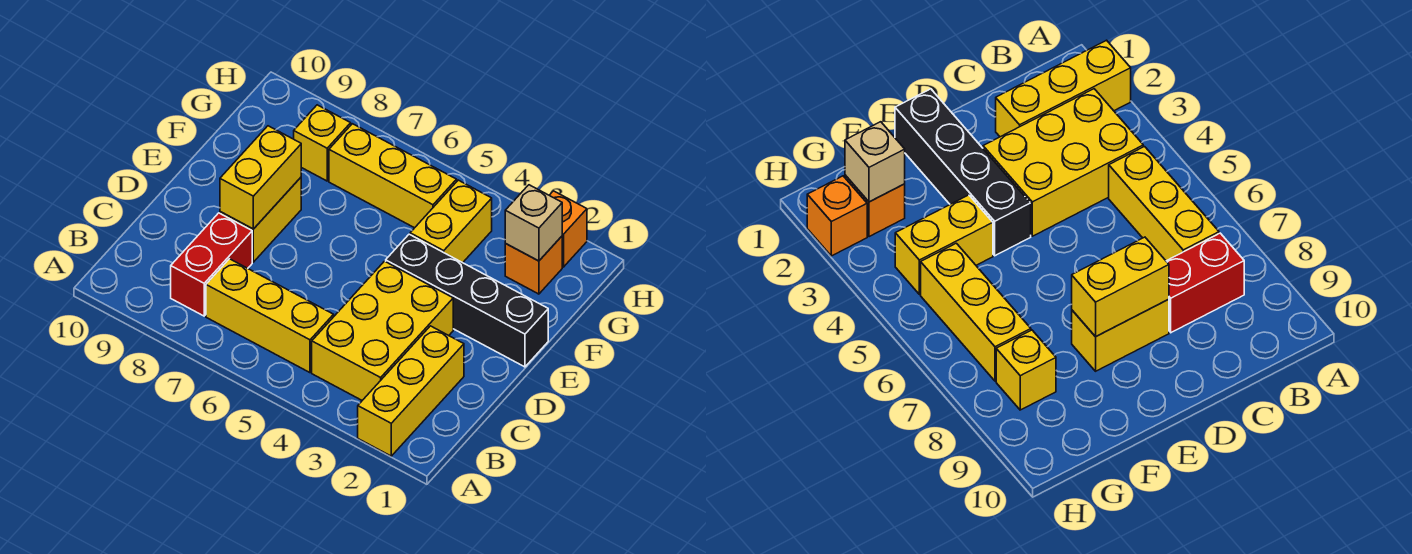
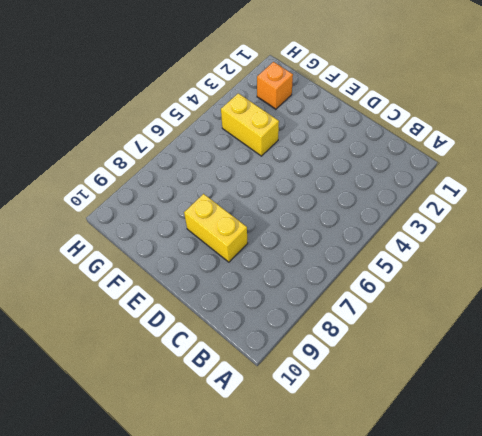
none -> yellow brick A2:C2 level 1
none -> yellow brick B3:D4 level 1
none -> yellow brick B5:B7 level 1

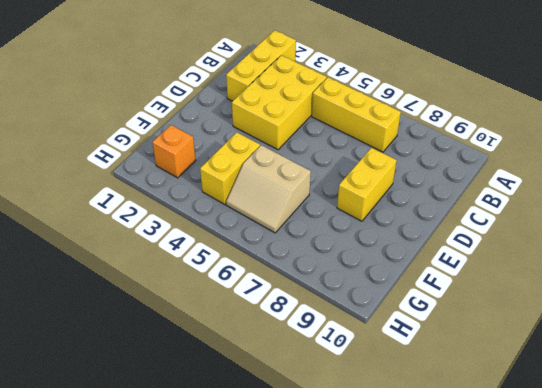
tan slope F5:G6 level 1 top F -> yellow brick G5:G7 level 1
none -> red brick B8:C8 level 1
none -> black brick E1:E4 level 1
none -> yellow brick G8 level 1

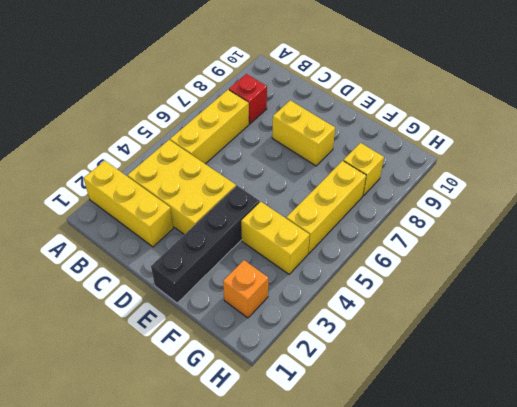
red brick B8 level 1 -> red brick B8:C8 level 1
none -> orange brick H2 level 1
none -> yellow brick D8:E8 level 2
none -> tan brick G2 level 2

